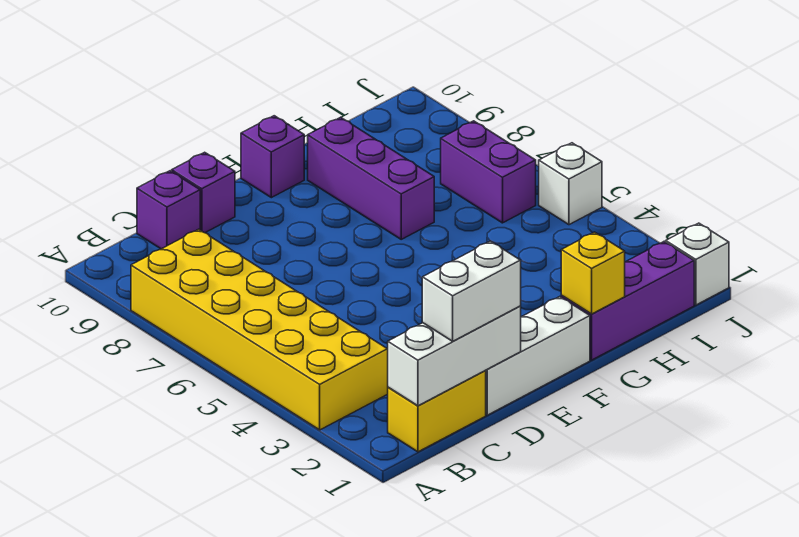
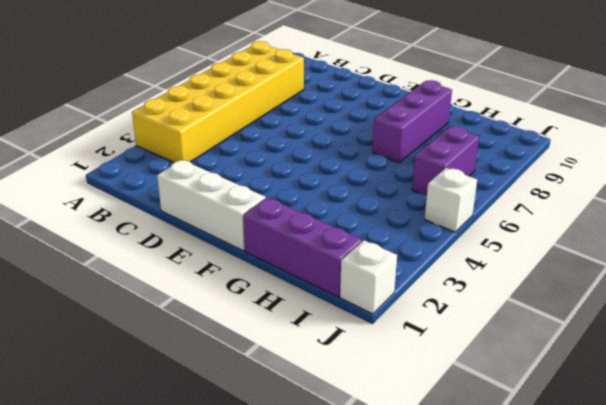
none -> yellow brick B1:C1 level 1
none -> purple brick C10 level 1
none -> purple brick D10 level 1

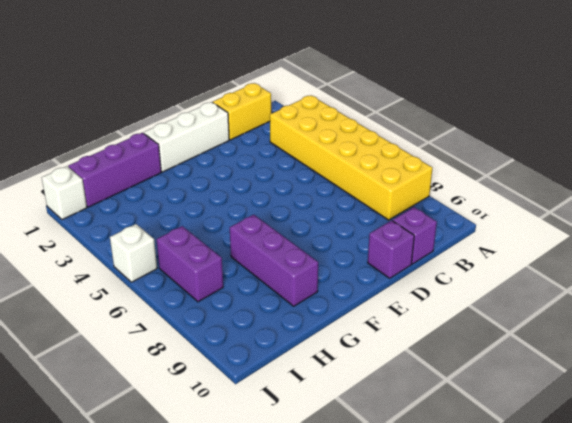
none -> purple brick F10 level 1
none -> white brick B1:D1 level 2
none -> yellow brick G1 level 2

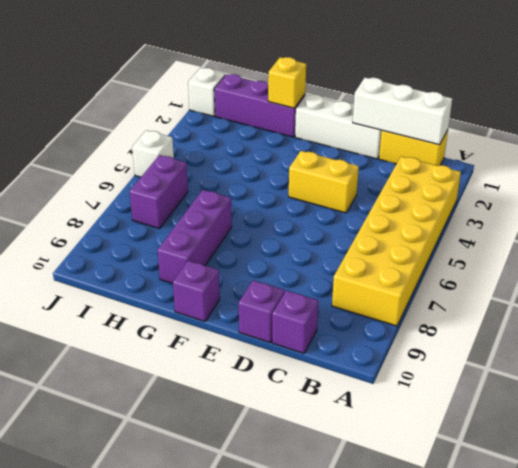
yellow brick D4:E4 level 1 -> none
none -> white brick C1:D1 level 3

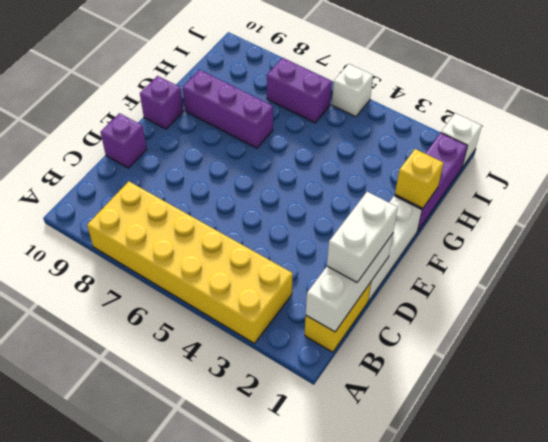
none -> purple brick C10 level 1

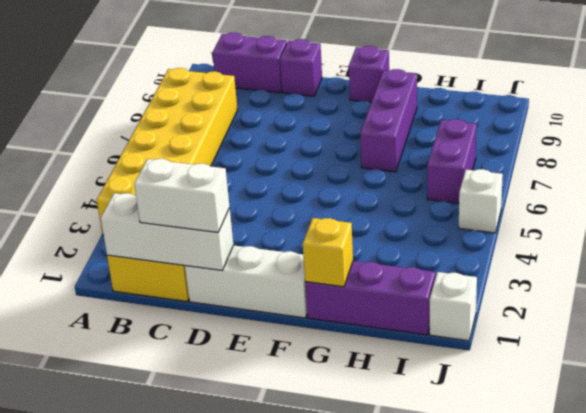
purple brick B10:C10 level 1 -> purple brick C10 level 1

